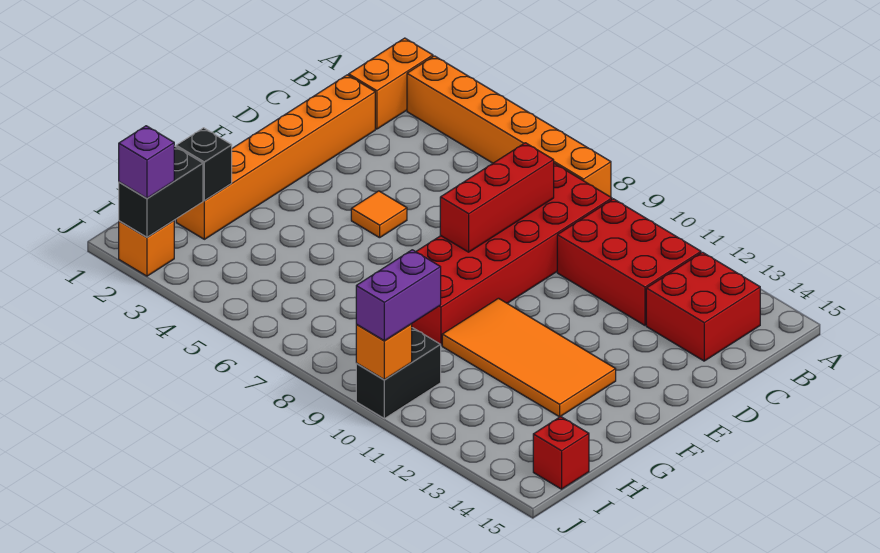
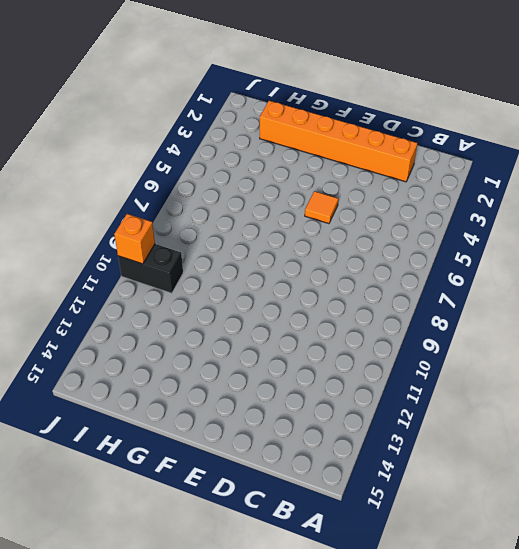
none -> orange brick A2:B2 level 1
none -> orange brick A3:A8 level 1
none -> red brick B8:G9 level 1

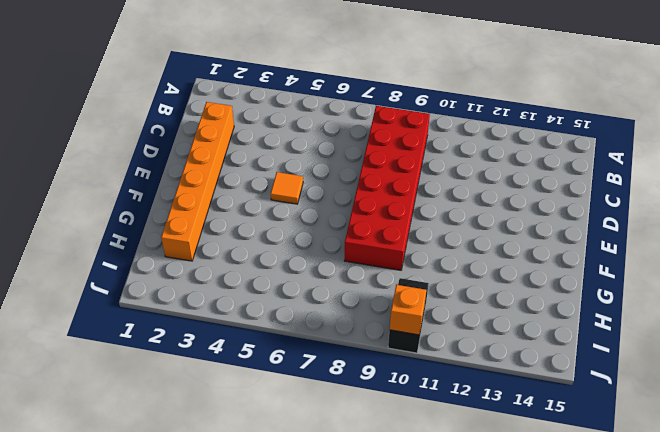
none -> orange brick A2:B2 level 1
none -> orange brick A3:A8 level 1
none -> red brick B10:C12 level 1

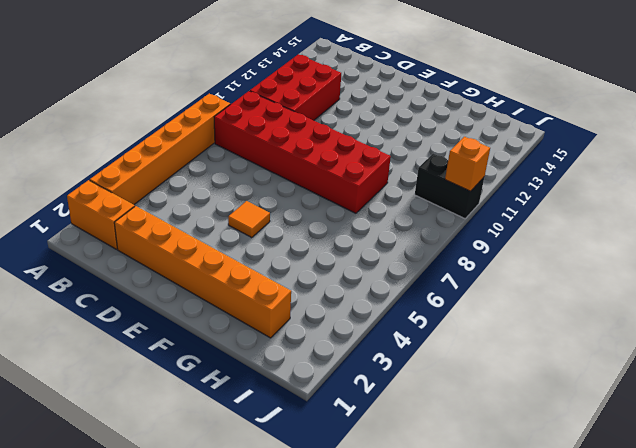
none -> red brick B13:C14 level 1
none -> orange tile F10:G13 level 1
none -> red brick I15 level 1

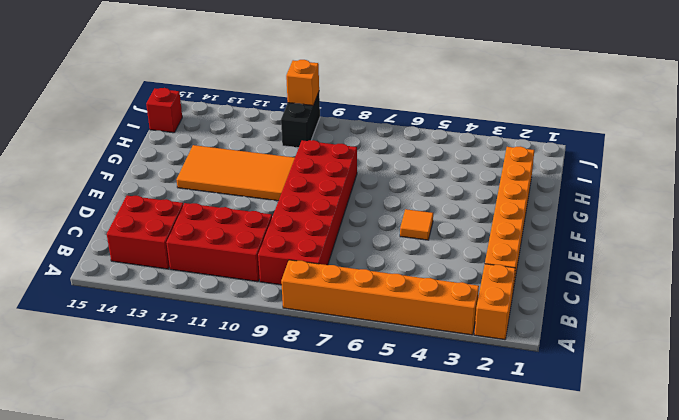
none -> orange brick J2 level 1
none -> red brick C8:E8 level 2
none -> black brick H2 level 2

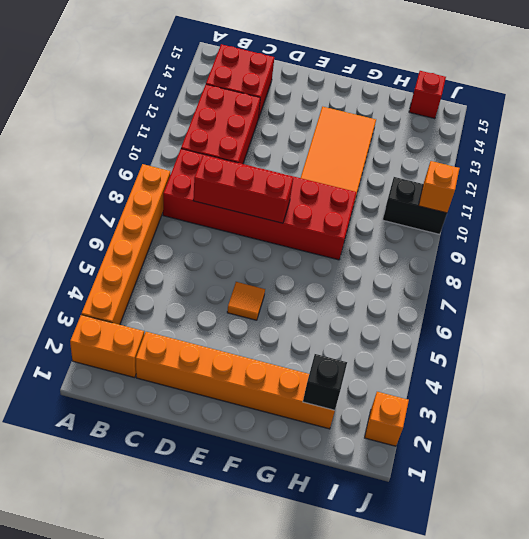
none -> black brick I2:J2 level 2
none -> purple brick I10:J10 level 3
none -> purple brick J2 level 3

